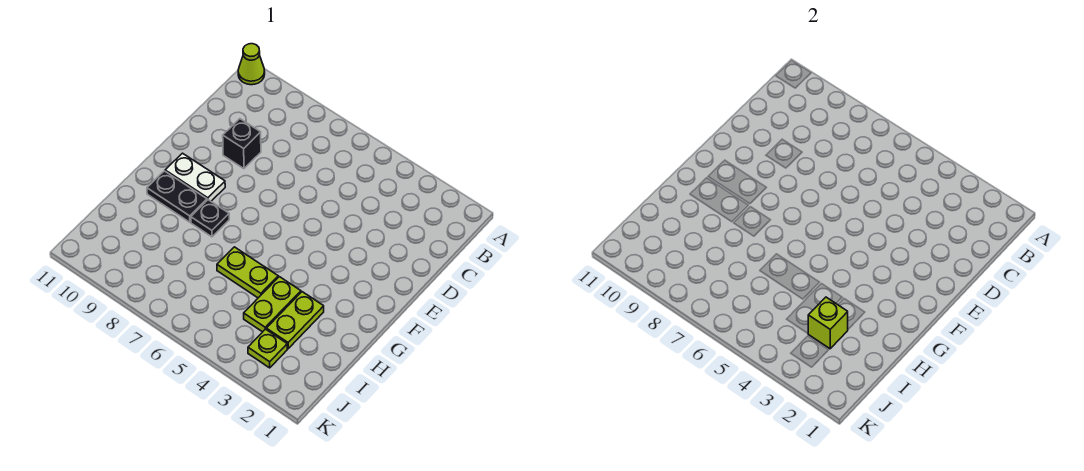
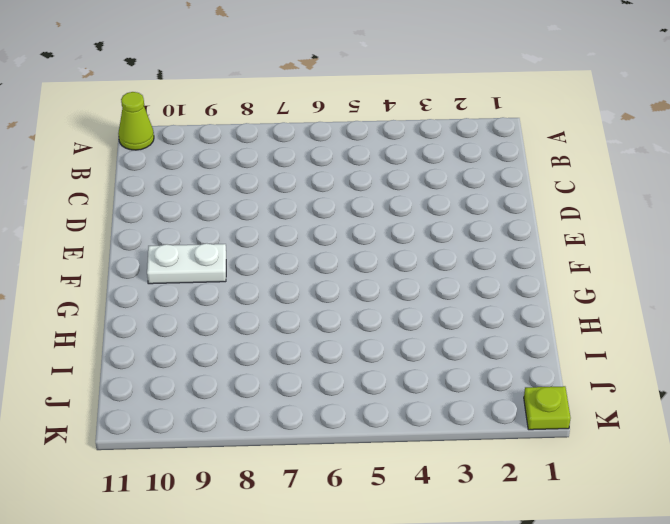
lime plate K1 level 1 -> lime plate J3 level 1
none -> black brick D9 level 1
none -> black plate G8 level 1

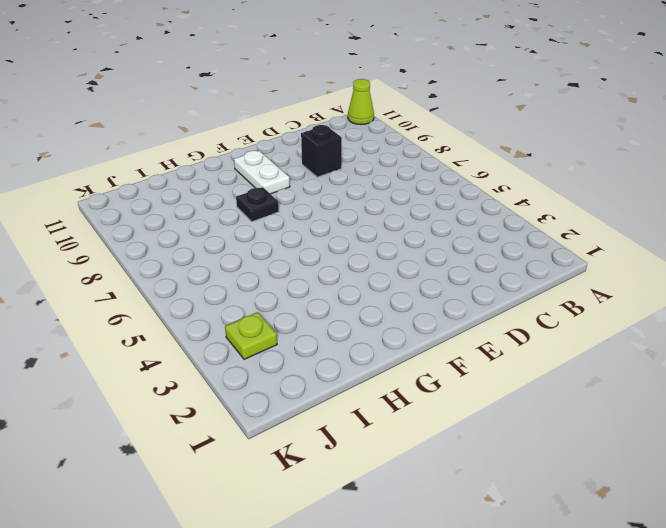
none -> black plate G9:G10 level 1
none -> lime plate H3:I3 level 1

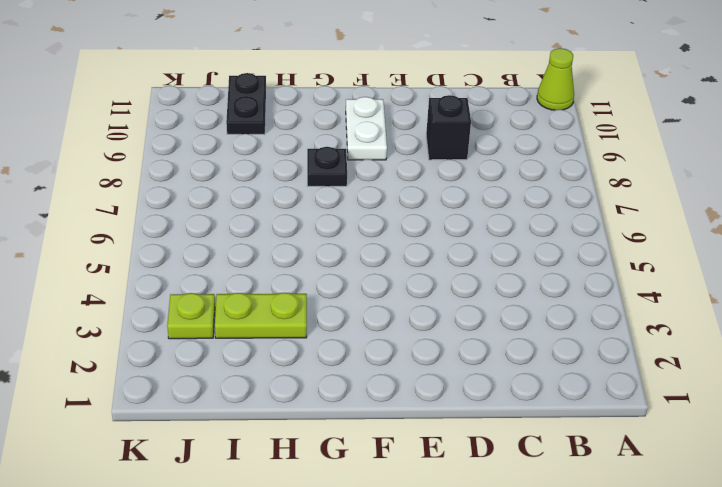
black plate I10:I11 level 1 -> black plate G9:G10 level 1
none -> lime plate H4:I4 level 1
none -> lime plate H5:H6 level 1

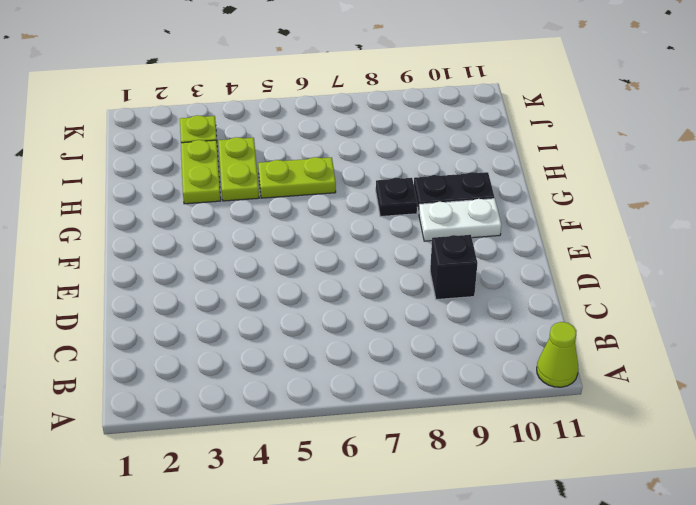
none -> lime brick I3 level 2

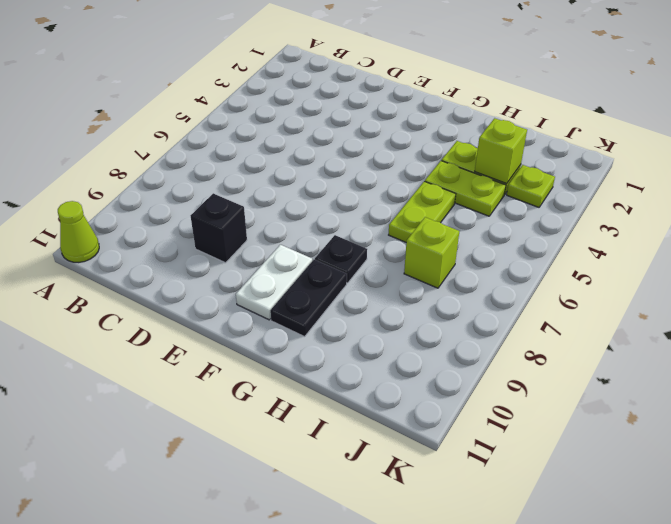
lime brick I7 level 1 -> none

